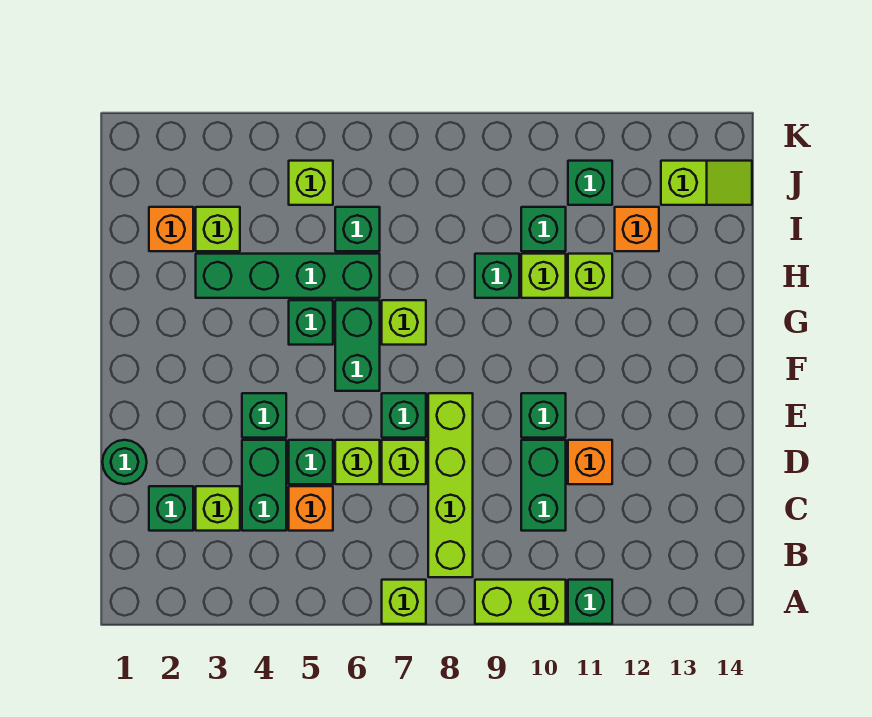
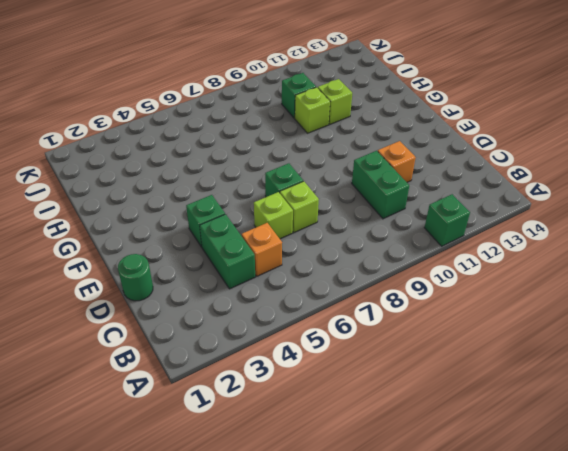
none -> lime brick A7 level 1
none -> lime brick A9:A10 level 1
none -> lime brick B8:E8 level 1
none -> green brick C2 level 1

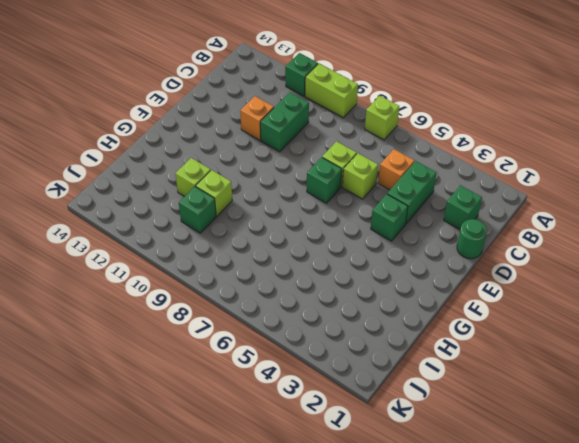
none -> lime brick B8:E8 level 1
none -> lime brick C3 level 1
none -> green brick D5 level 1
none -> green brick E10 level 1

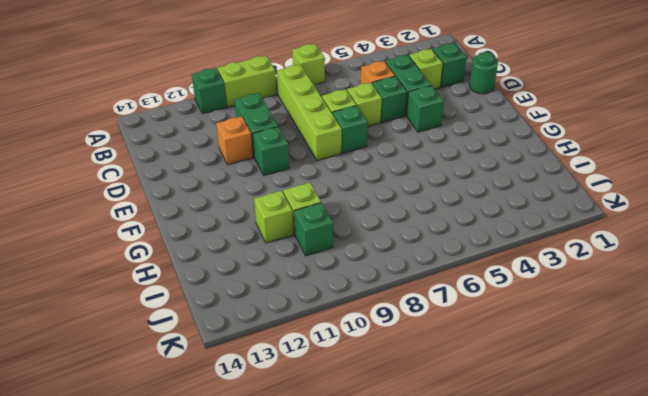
none -> green brick F6:G6 level 1
none -> green brick G5 level 1
none -> lime brick G7 level 1
none -> green brick H3:H6 level 1

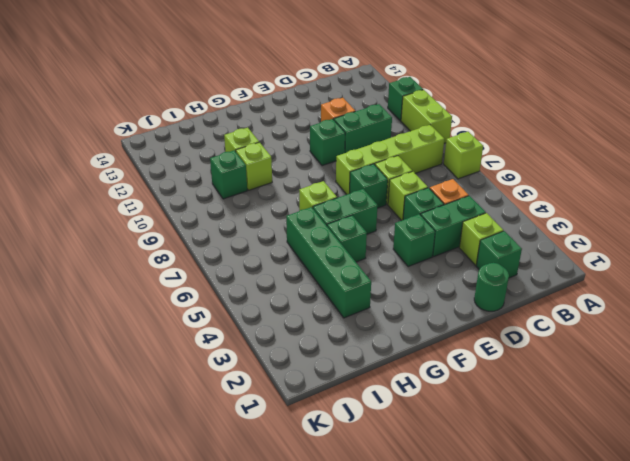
none -> green brick H9 level 1
none -> orange brick I2 level 1
none -> lime brick I3 level 1
none -> green brick I6 level 1

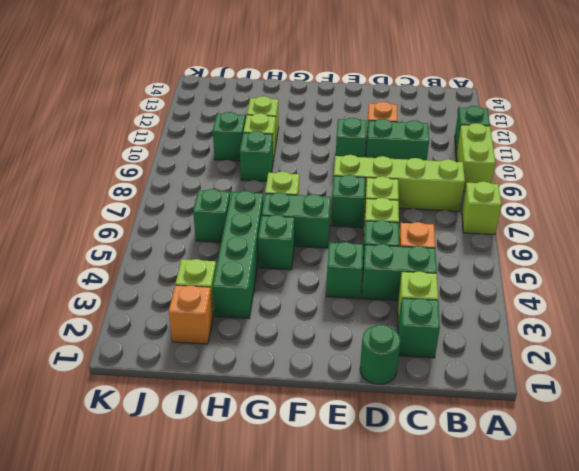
none -> orange brick I12 level 1
none -> lime brick J5 level 1
none -> green brick J11 level 1
none -> lime slope J13:J14 level 1 top 13

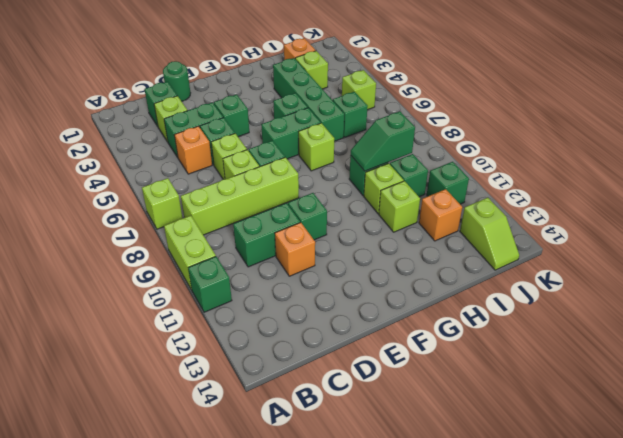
green slope H9:I9 level 2 top I -> none

